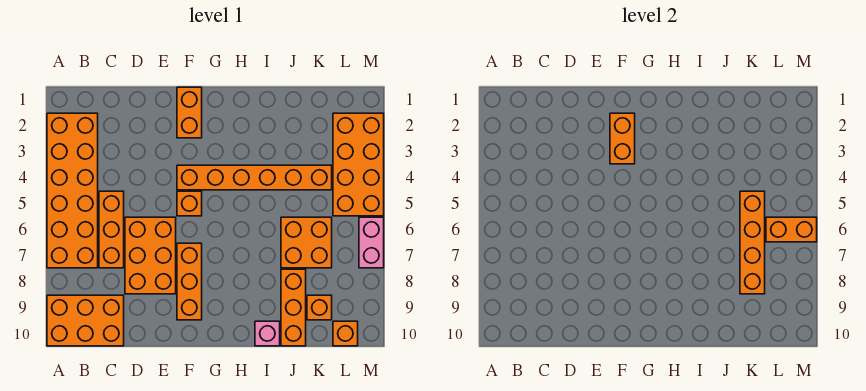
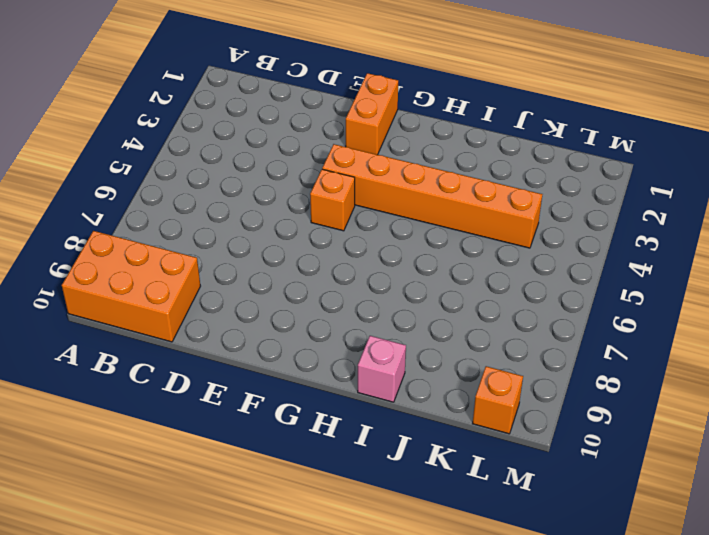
none -> orange brick A2:B7 level 1
none -> orange brick C5:C7 level 1
none -> orange brick D6:E8 level 1

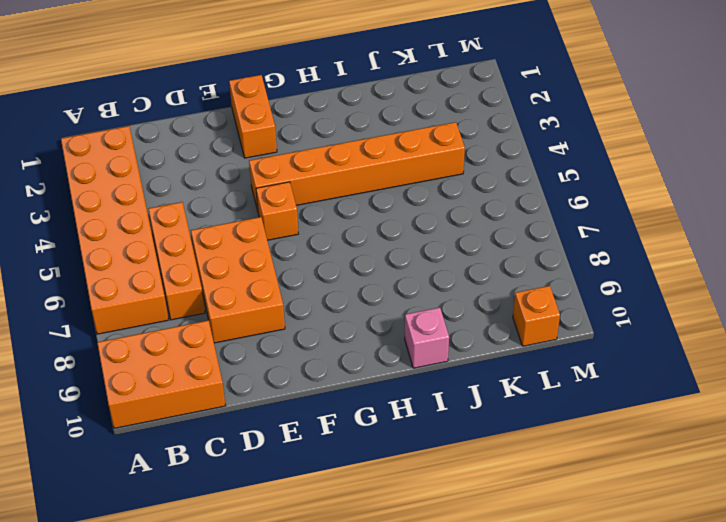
none -> orange brick F7:F9 level 1
none -> orange brick J6:K7 level 1
none -> orange brick J8:J10 level 1

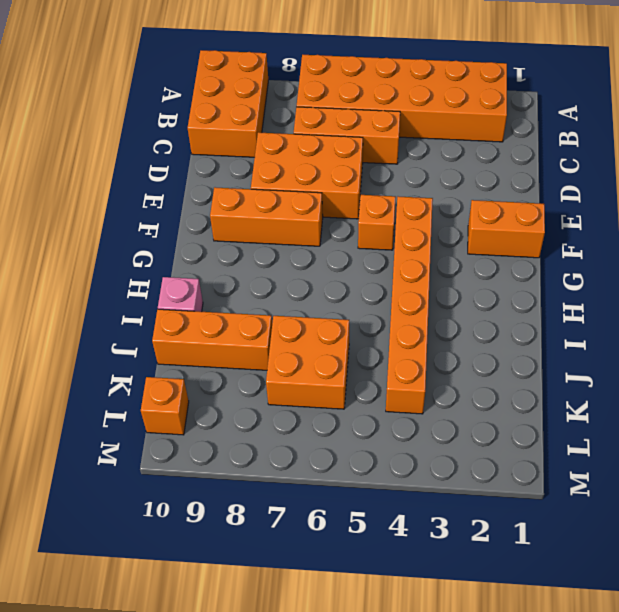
none -> orange brick K9 level 1
none -> orange brick L2:M5 level 1
none -> pink brick M6:M7 level 1

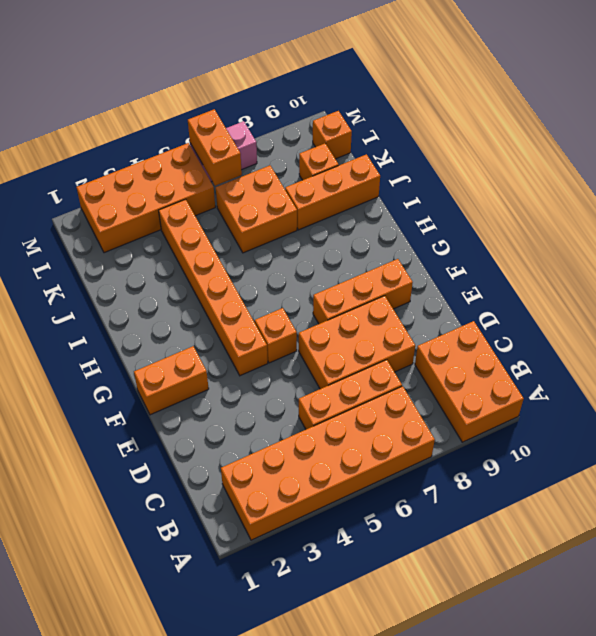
none -> pink brick I10 level 1
none -> orange brick F2:F3 level 2
none -> orange brick K5:K8 level 2

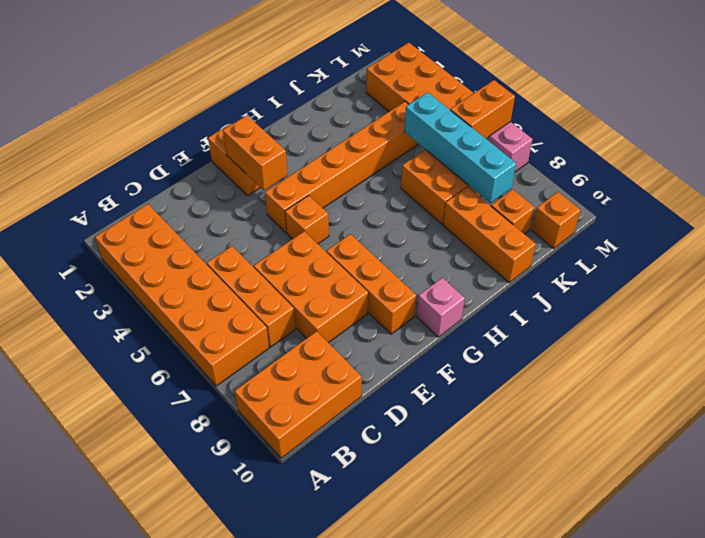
pink brick G10 level 1 -> pink brick I10 level 1
cyan brick K5:K8 level 2 -> orange brick K5:K8 level 2

